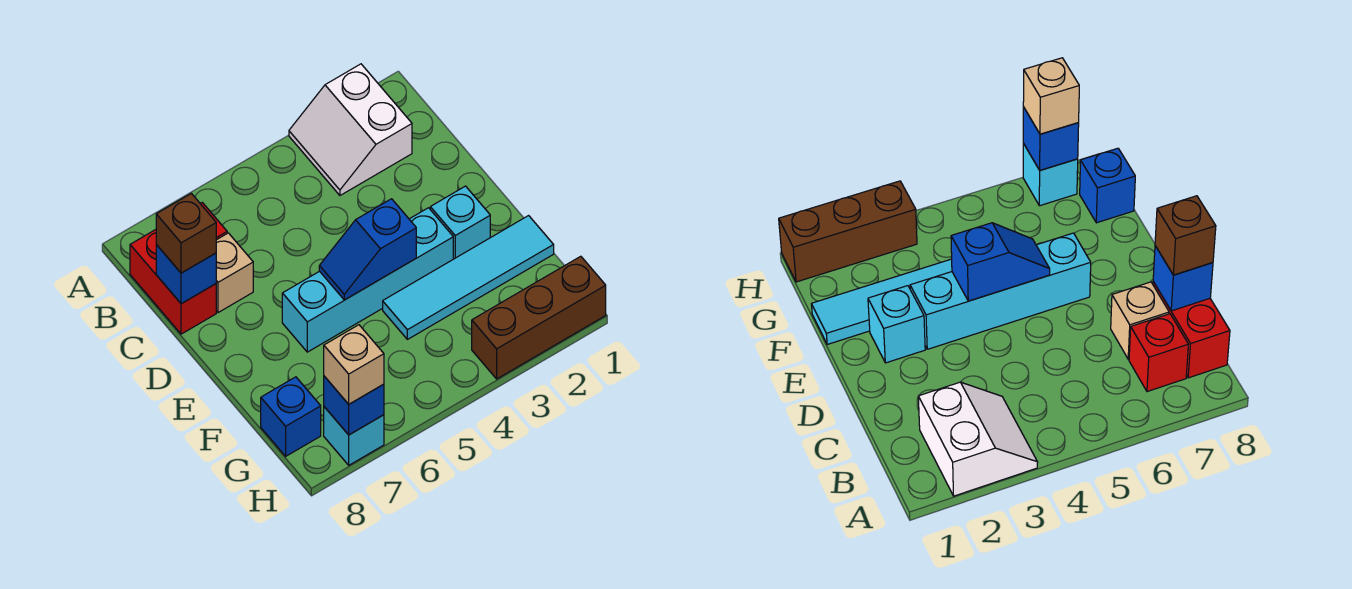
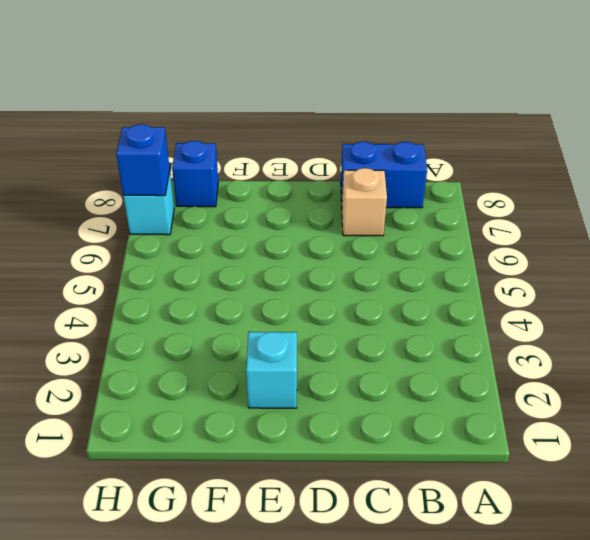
blue brick B8:C8 level 1 -> red brick B8:C8 level 1
none -> white slope A2:B3 level 1 top 2
none -> red brick B7 level 1
none -> cyan brick E3:E6 level 1

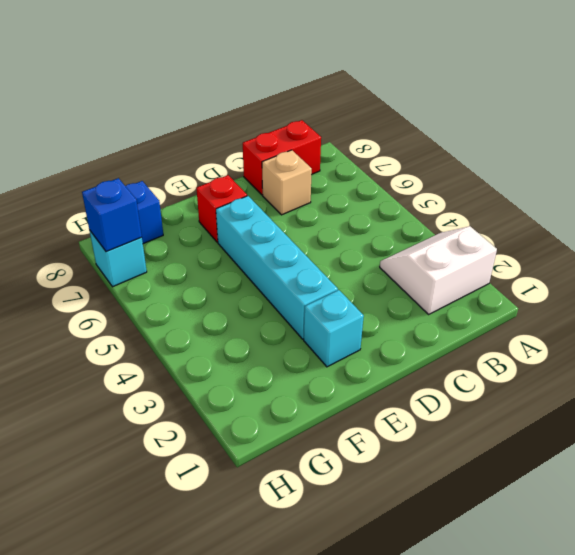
red brick E7 level 1 -> red brick B7 level 1
none -> cyan tile F1:F4 level 1
none -> brown brick H1:H3 level 1
none -> blue brick C8 level 2

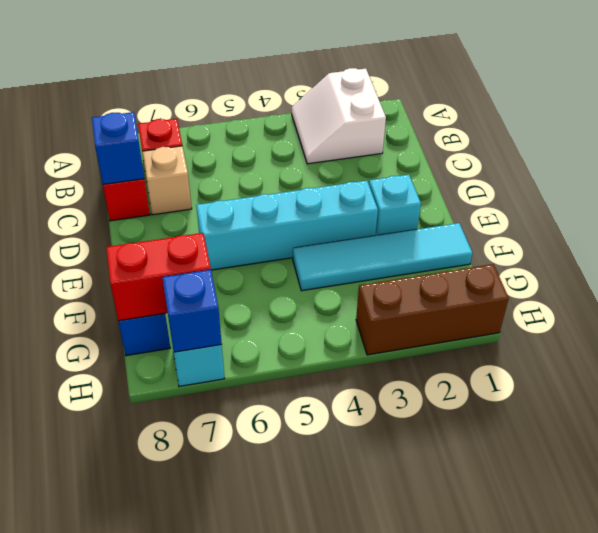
red brick G7:G8 level 2 -> none
none -> blue slope E4:E5 level 2 top 4
none -> brown brick C8 level 3
none -> tan brick H7 level 3

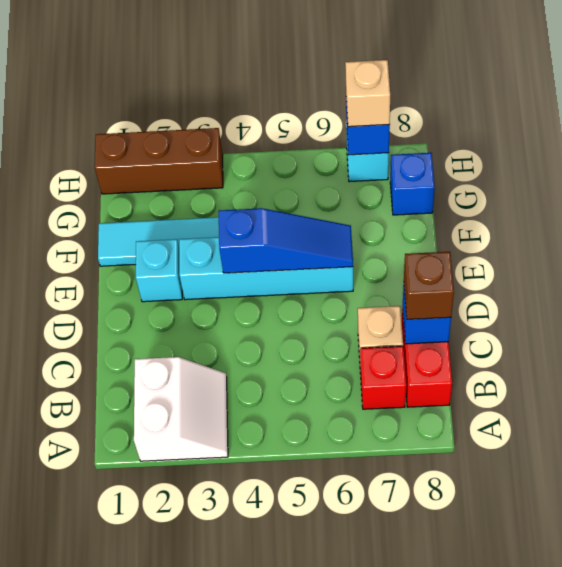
blue slope E4:E6 level 2 top 4 -> blue slope E4:E5 level 2 top 4

